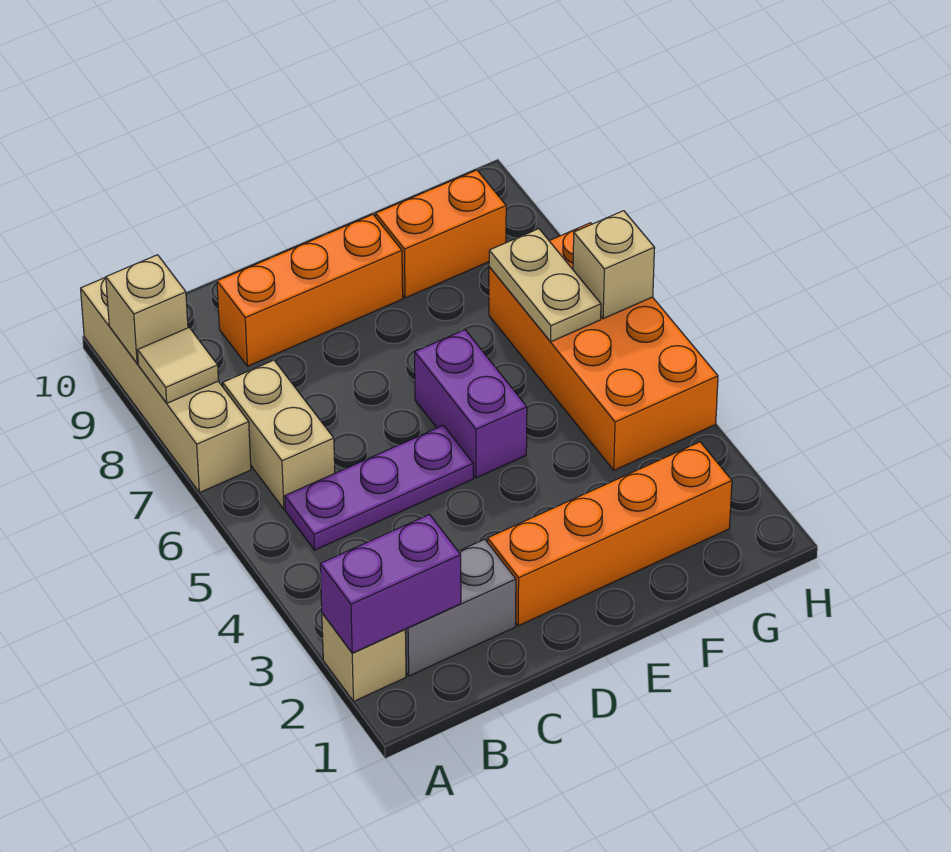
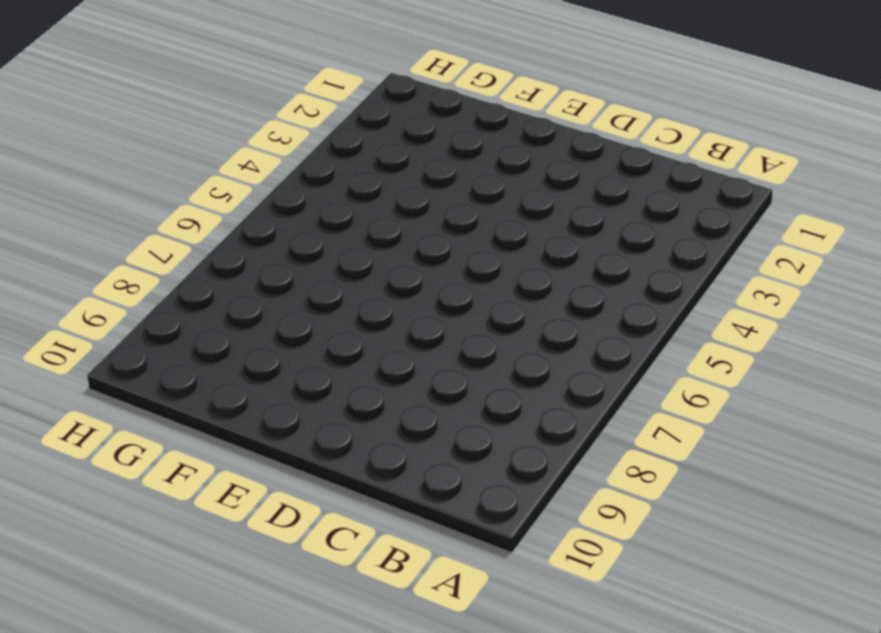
none -> tan brick A2 level 1
none -> tan brick A7:A10 level 1
none -> grey brick B2:C2 level 1

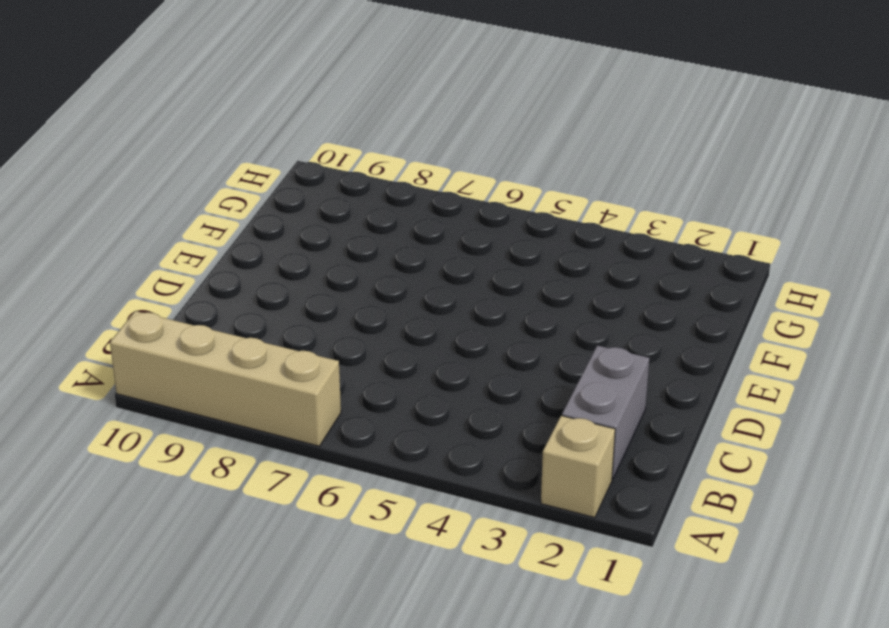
none -> purple plate B5:D5 level 1
none -> tan brick B6:B7 level 1
none -> orange brick C9:E9 level 1

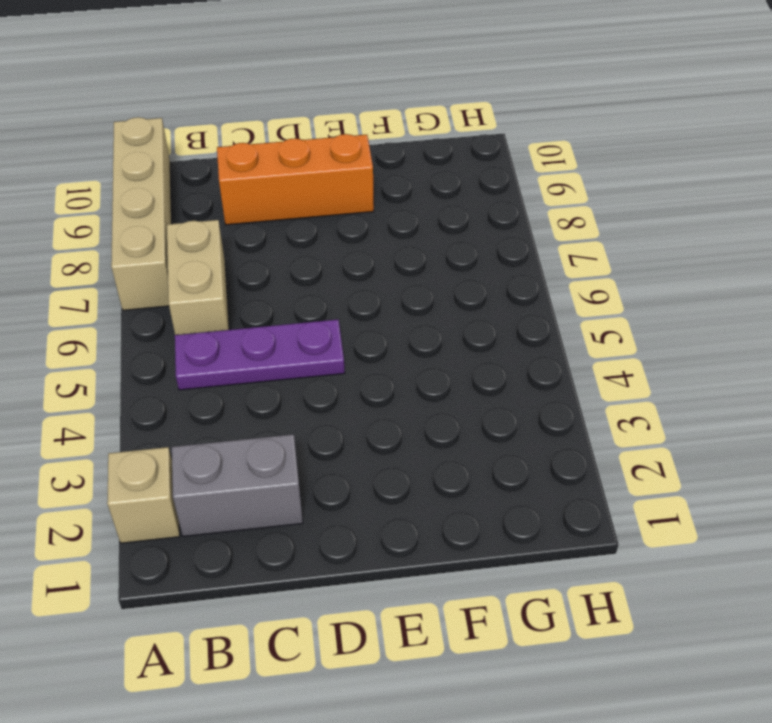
none -> orange brick D2:G2 level 1
none -> purple brick E5:E6 level 1
none -> orange brick F9:G9 level 1

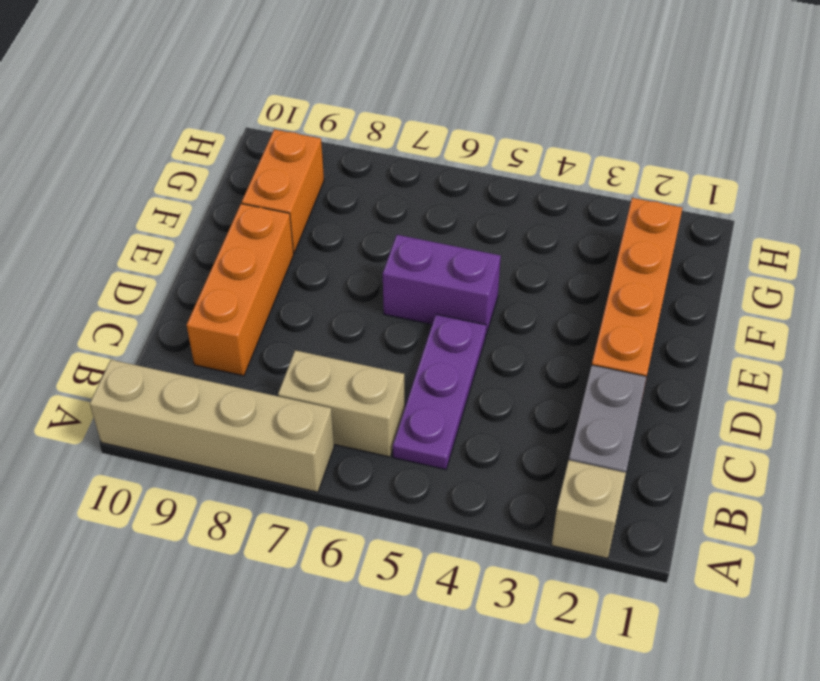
none -> orange brick G4:H7 level 1
none -> purple brick A2:B2 level 2
none -> tan tile A8 level 2

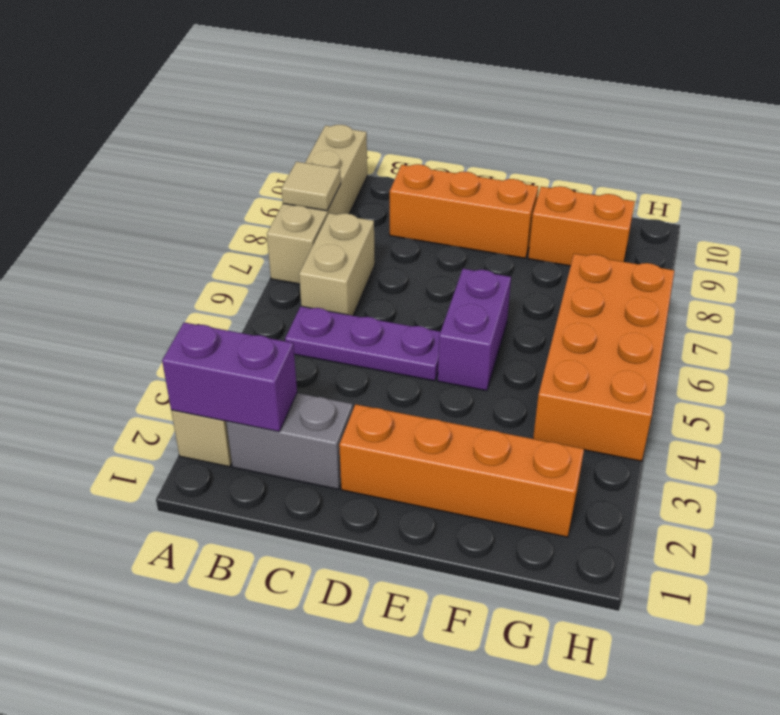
none -> tan brick A9 level 2
none -> tan plate G6:G7 level 2
none -> tan brick H6 level 2

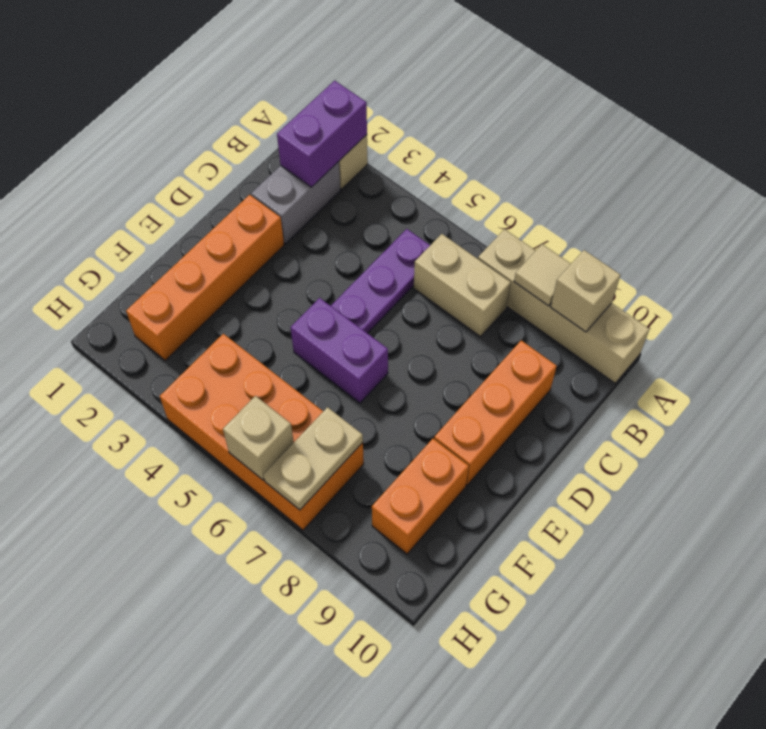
tan plate G7:H7 level 2 -> tan plate G6:G7 level 2

